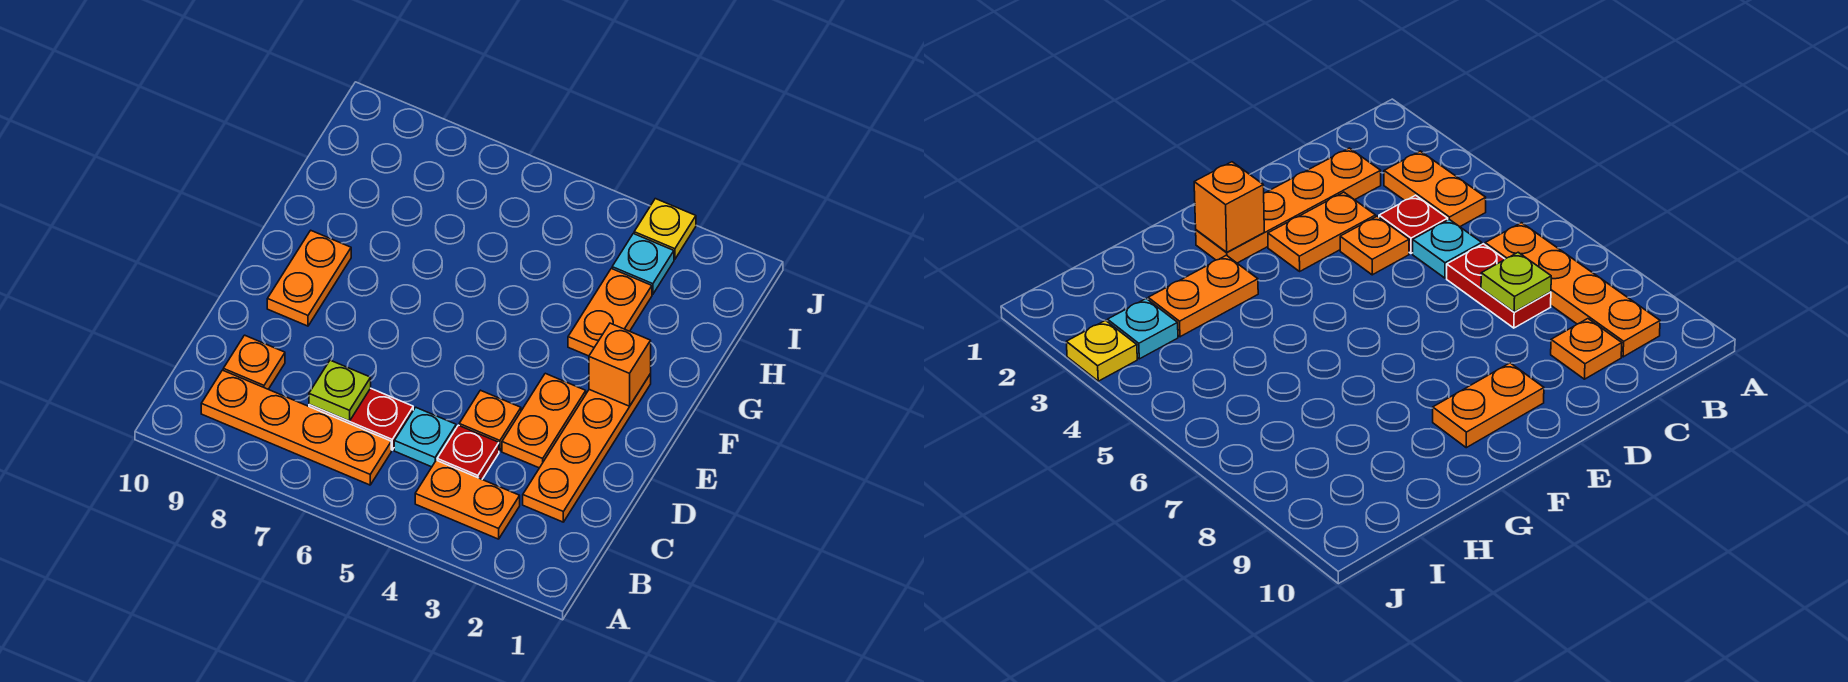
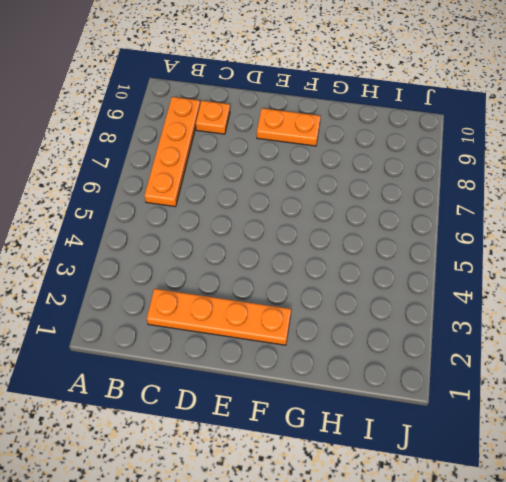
none -> orange plate B3:B4 level 1
none -> red plate C4 level 1
none -> cyan plate C5 level 1

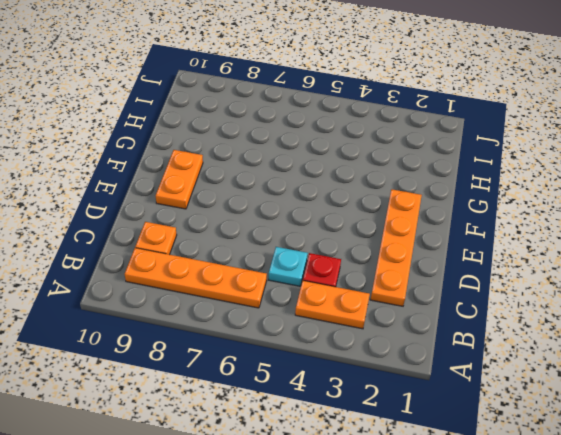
none -> red plate C6:C7 level 1
none -> orange plate D3:E3 level 1
none -> orange plate D4 level 1

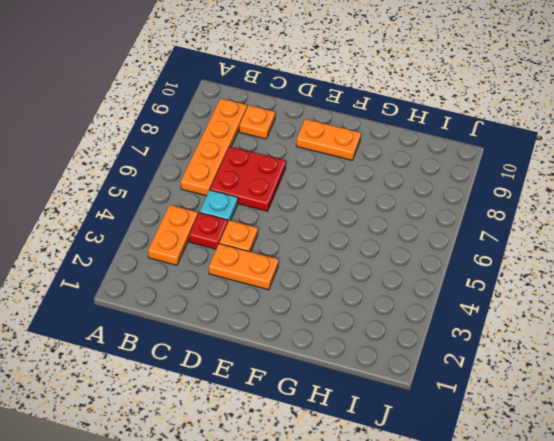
red plate C6:D7 level 1 -> red plate C6:C7 level 1
none -> orange plate C2:F2 level 1
none -> orange plate G3:H3 level 1
none -> cyan plate I3 level 1

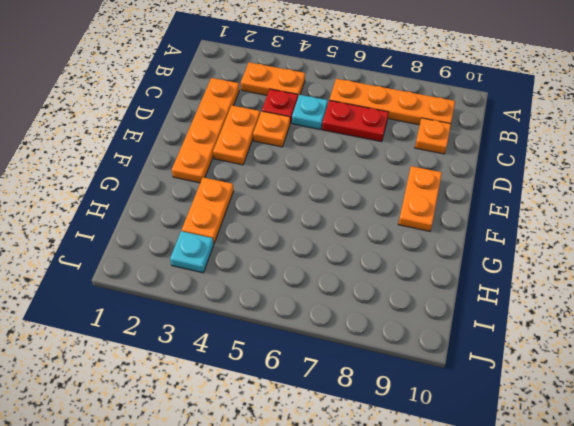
none -> yellow plate J3 level 1
none -> lime plate C7 level 2
none -> orange brick F2 level 2

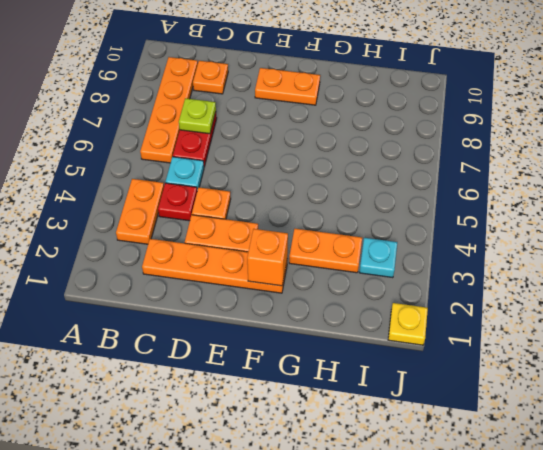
yellow plate J1 level 1 -> yellow plate J3 level 1

